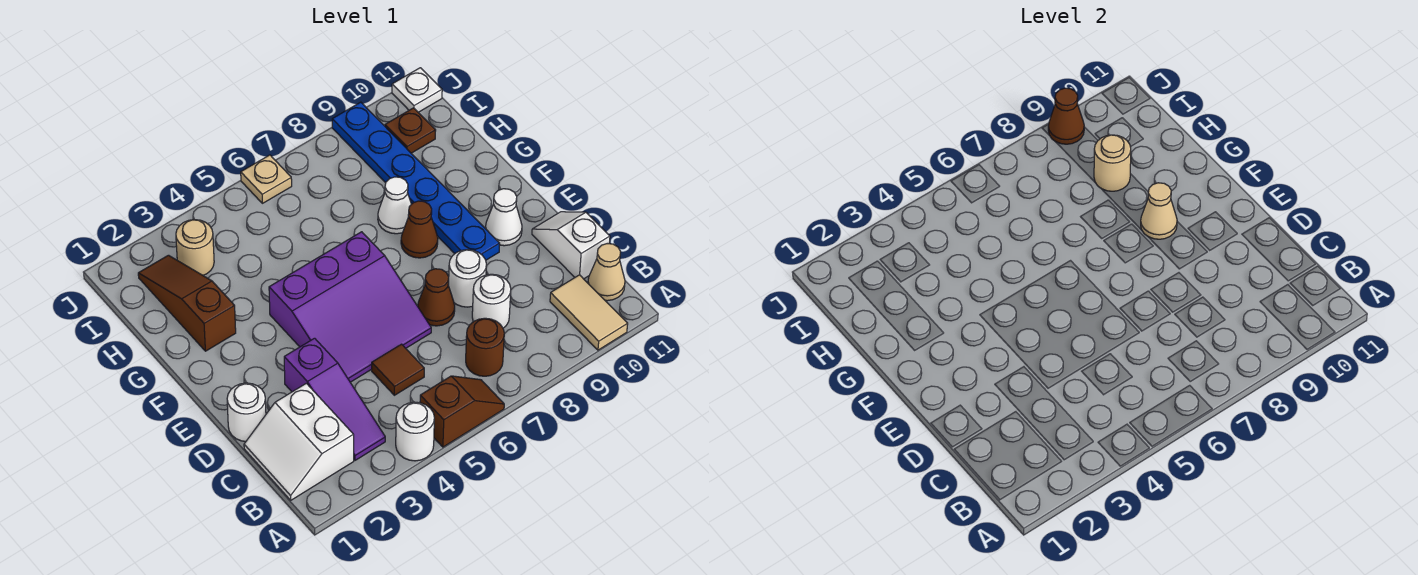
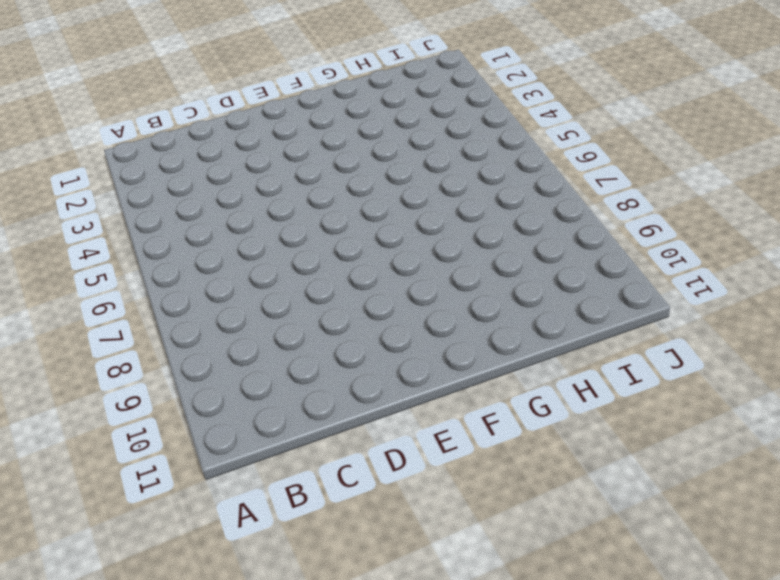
none -> white round brick A4 level 1
none -> brown slope A5:A6 level 1 top 5
none -> tan tile A10:B10 level 1

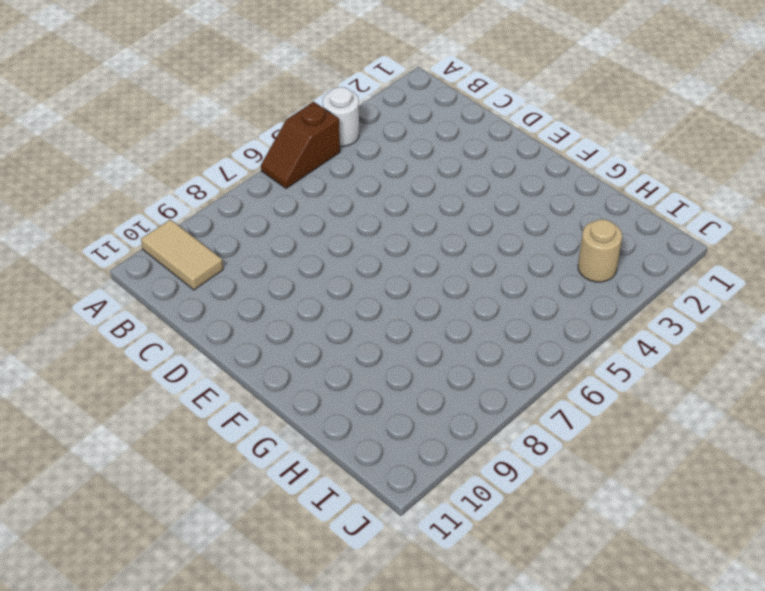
none -> white slope B1:C2 level 1 top 2
none -> purple slope B3:D3 level 1 top D
none -> brown round brick B7 level 1

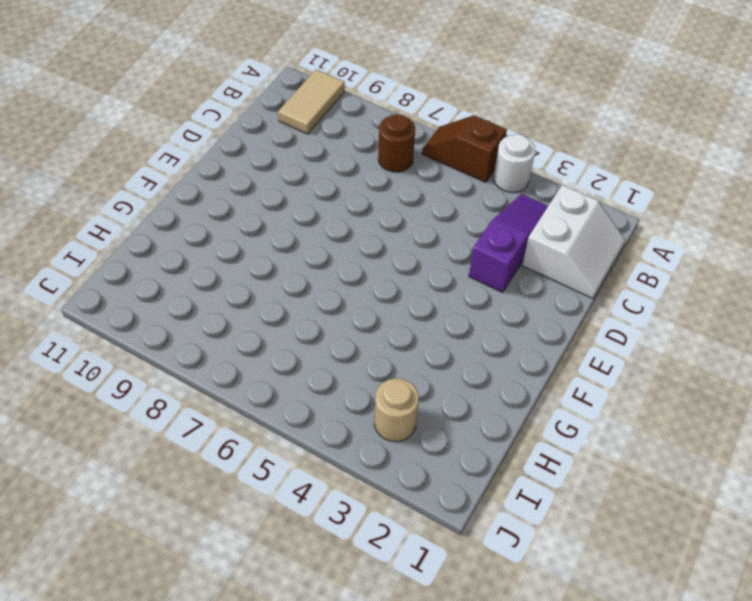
none -> tan cone B11 level 1
none -> brown tile C5 level 1
none -> white round brick C8 level 1

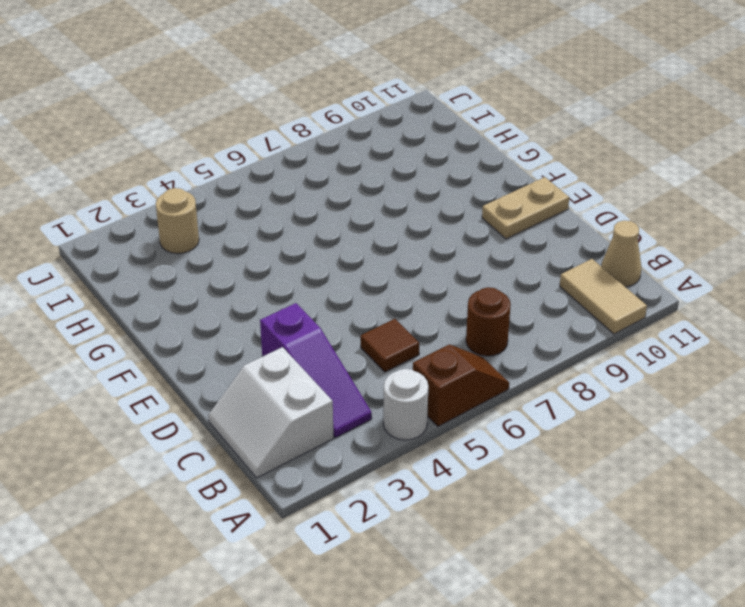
tan plate E10:E11 level 1 -> white cone E10 level 1
none -> white round brick C8 level 1
none -> white slope C11:D11 level 1 top C
none -> white round brick D1 level 1

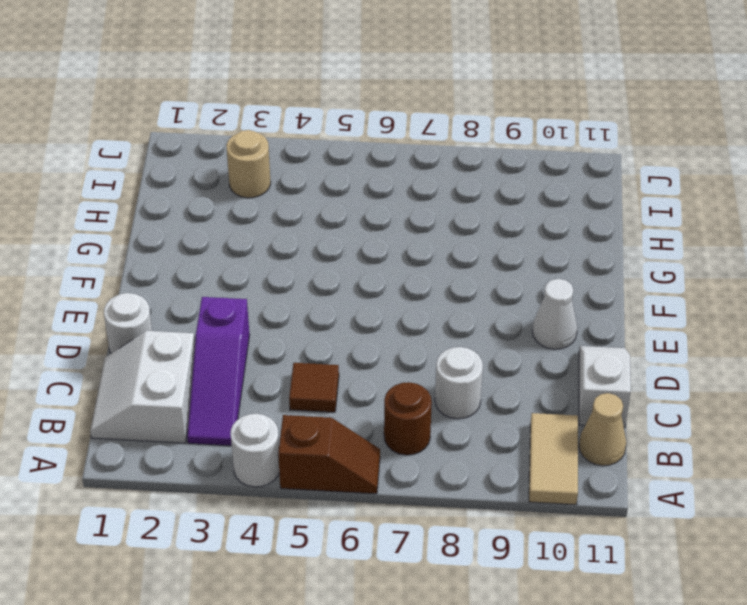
none -> purple slope D4:F6 level 1 top F
none -> brown cone D7 level 1
none -> white round brick D8 level 1

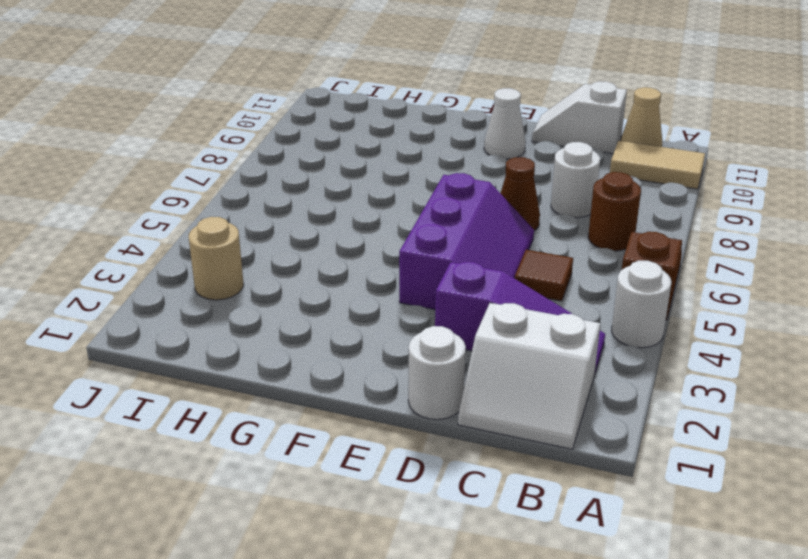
purple slope D4:E6 level 1 top E -> purple slope D4:F6 level 1 top F
none -> white round brick D8 level 1
none -> blue plate E9:J9 level 1
none -> brown cone F8 level 1

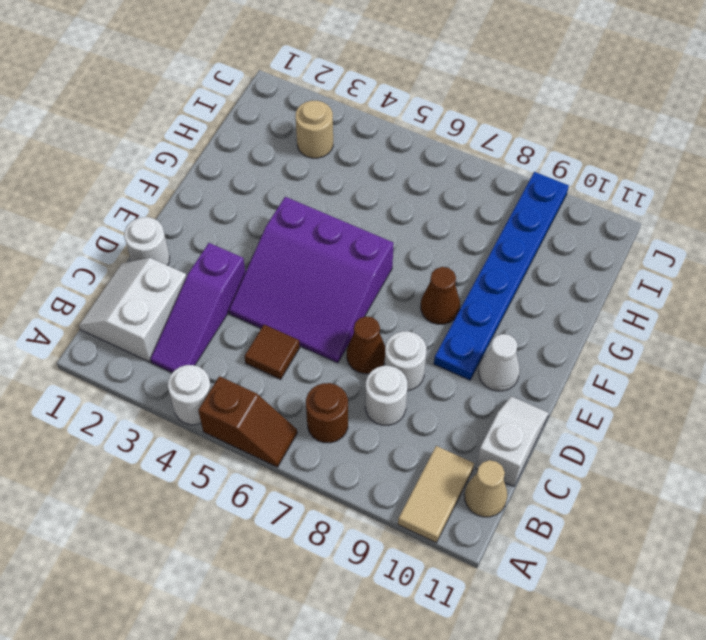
none -> brown slope G2:I2 level 1 top G
none -> white cone G8 level 1
none -> brown plate I10 level 1

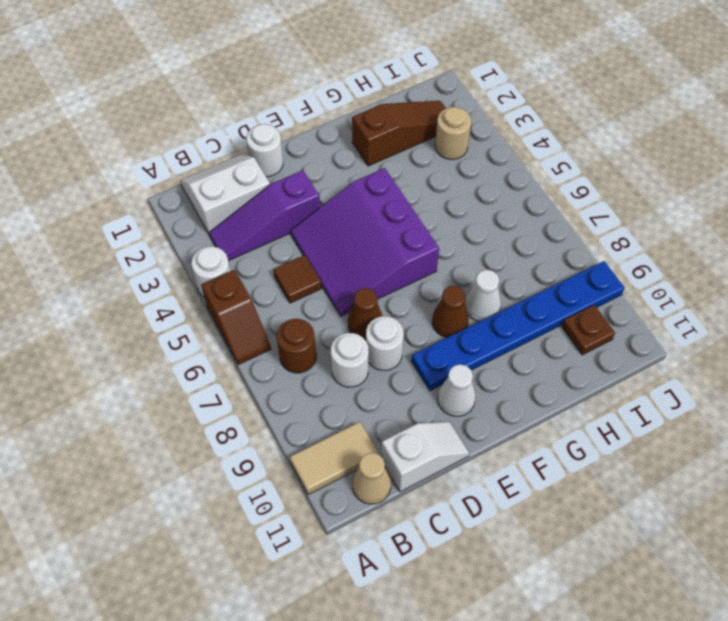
none -> tan plate J6 level 1
none -> white plate J11 level 1
none -> tan cone F9 level 2

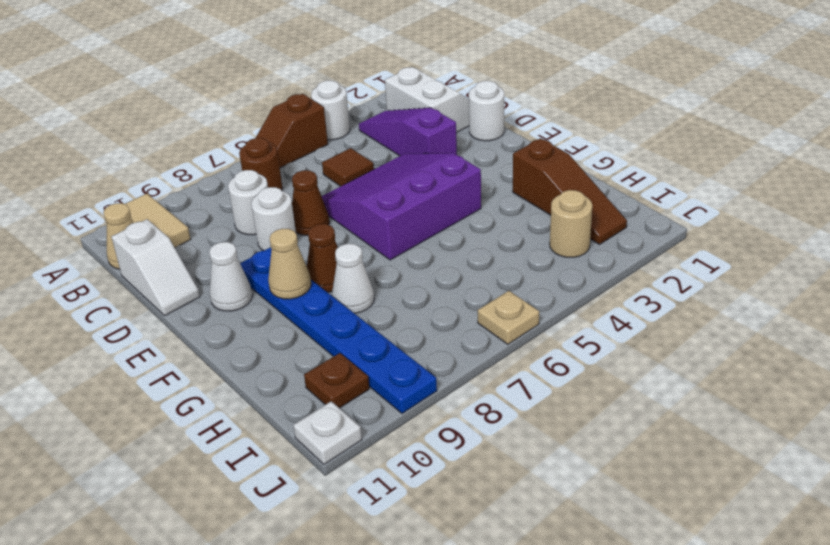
none -> tan round brick H9 level 2
none -> brown cone J9 level 2

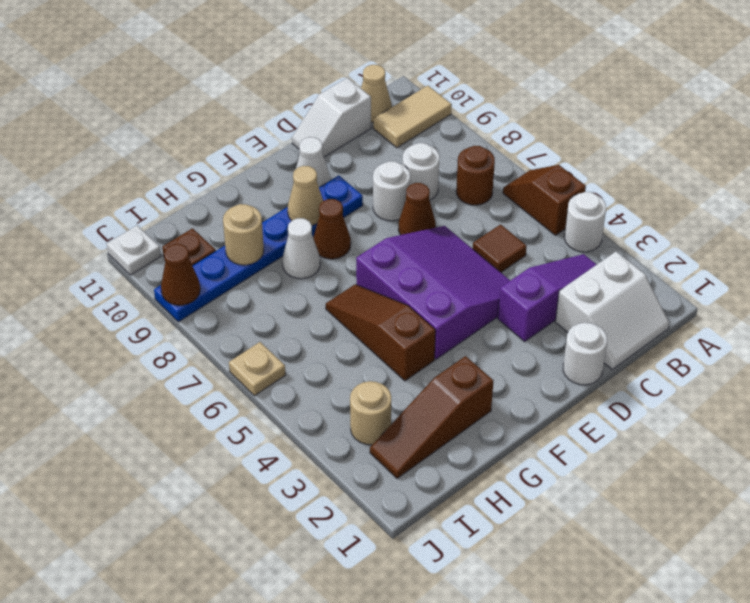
brown slope G4:G6 level 1 top 4 -> none

